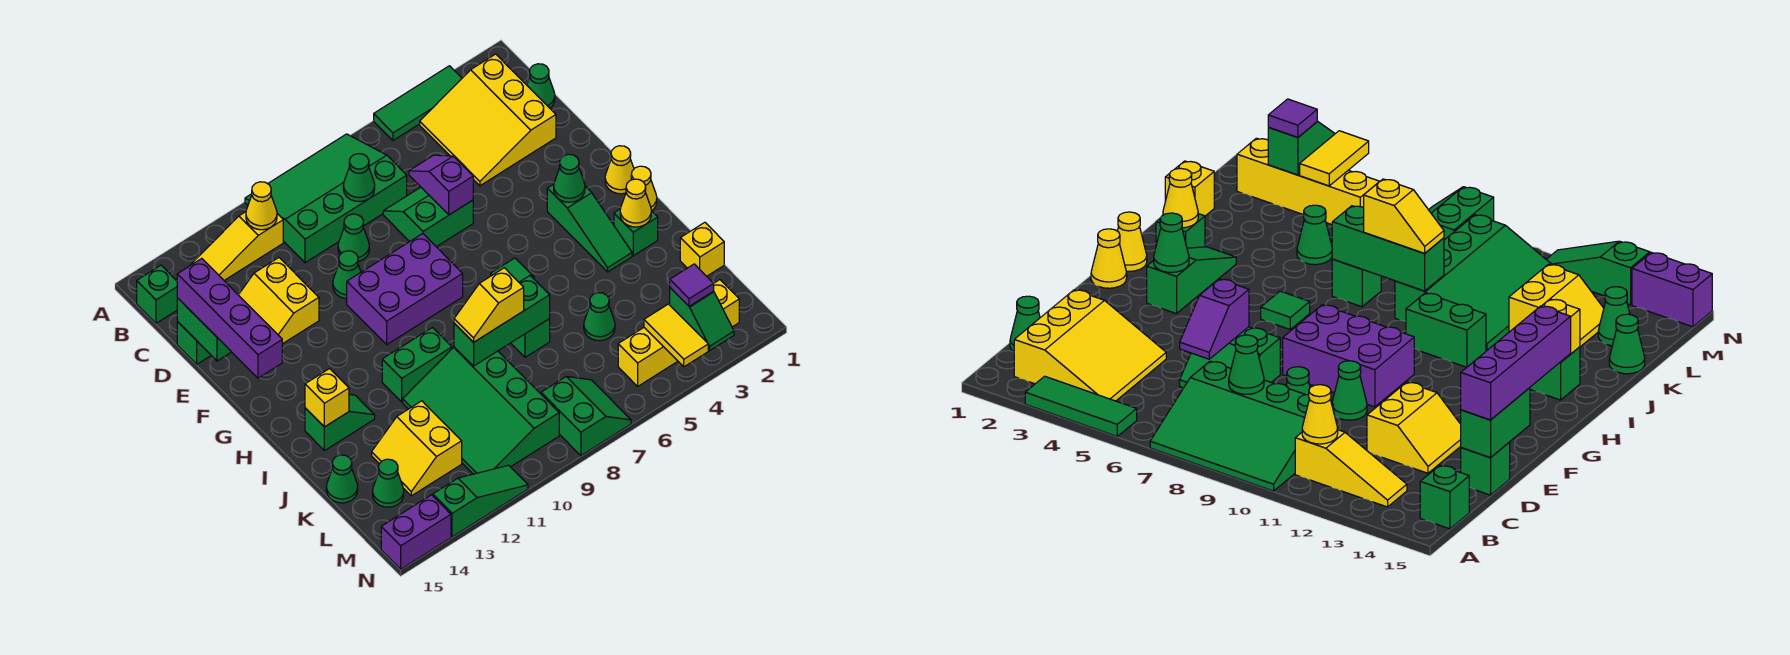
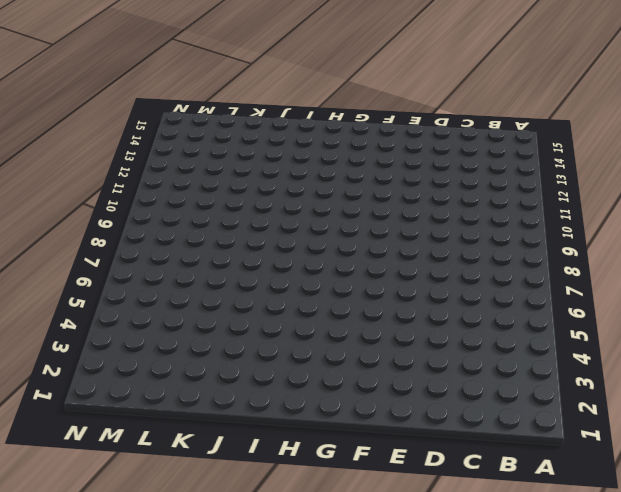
none -> green tile A3:A5 level 1
none -> green slope A7:C10 level 1 top C
none -> yellow slope B2:D4 level 1 top 2
none -> yellow slope B11:B13 level 1 top 11

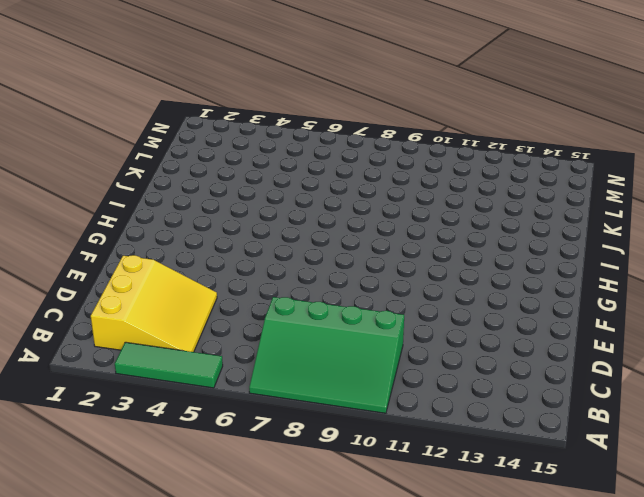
none -> yellow slope B11:B13 level 1 top 11
none -> green brick B15 level 1
none -> green cone C1 level 1
none -> green slope D6:E7 level 1 top E

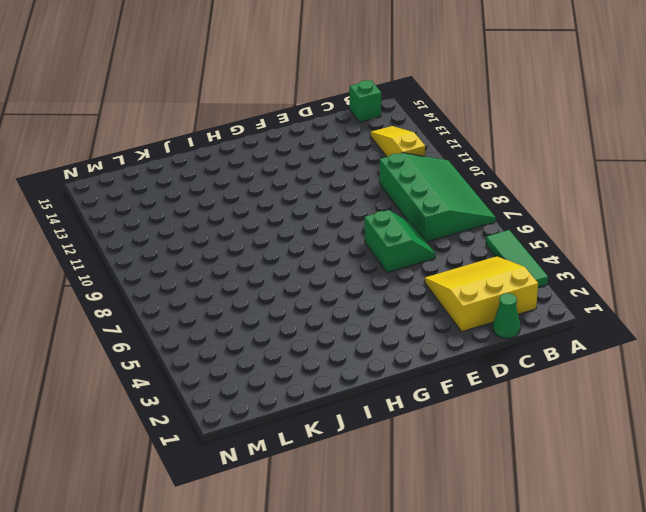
none -> green cone D9 level 1
none -> yellow slope D12:E13 level 1 top 12
none -> green brick D15 level 1
none -> green cone E10 level 1

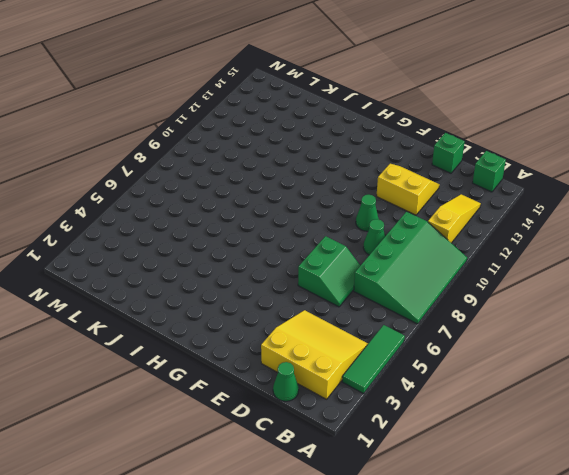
none -> purple brick F8:G10 level 1
none -> yellow cone G1 level 1
none -> green slope G3:I3 level 1 top G
none -> yellow cone H1 level 1

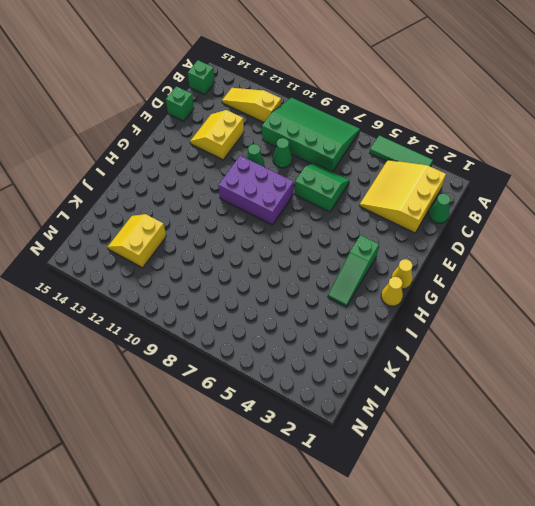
none -> green tile H6 level 1
none -> green brick I2 level 1
none -> green brick I10:I11 level 1
none -> green slope I13:I14 level 1 top 14

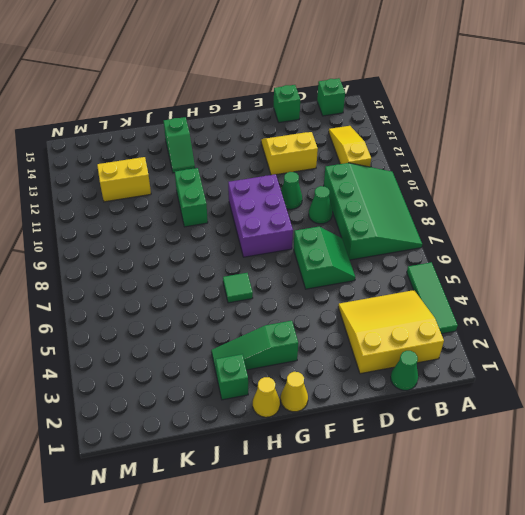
none -> green brick J7 level 1
none -> green slope J9:M11 level 1 top 9
none -> yellow brick K1 level 1
none -> green cone K5 level 1

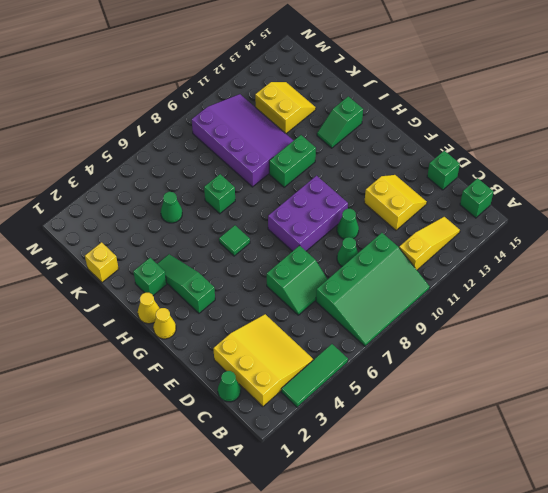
purple slope J9:M11 level 1 top 9 -> green slope J9:M11 level 1 top 9
none -> green cone K15 level 1
none -> green cone L14 level 1
none -> yellow brick M2:M5 level 1
none -> green slope M7:N8 level 1 top 8

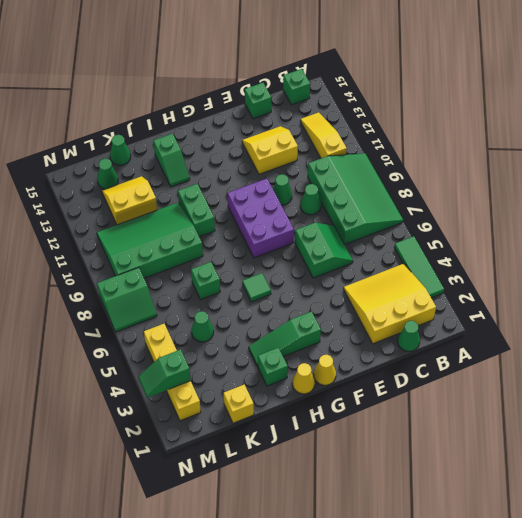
none -> green slope N11:N13 level 1 top 13
none -> purple brick N14:N15 level 1
none -> yellow cone B11 level 2
none -> green cone C8 level 2

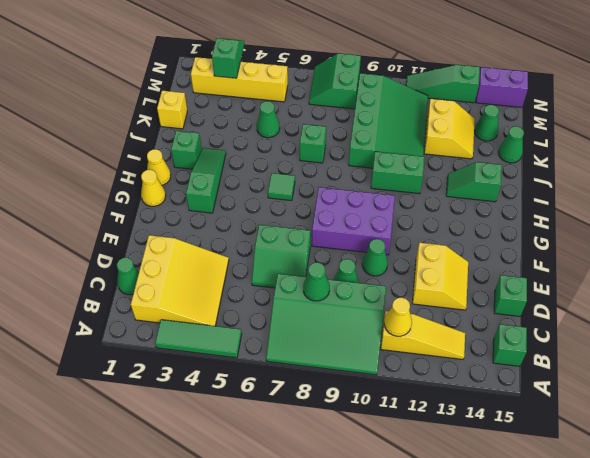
none -> purple slope D6:E6 level 2 top E
none -> green brick D15:E15 level 2
none -> green cone G3 level 2
none -> yellow cone I2 level 2

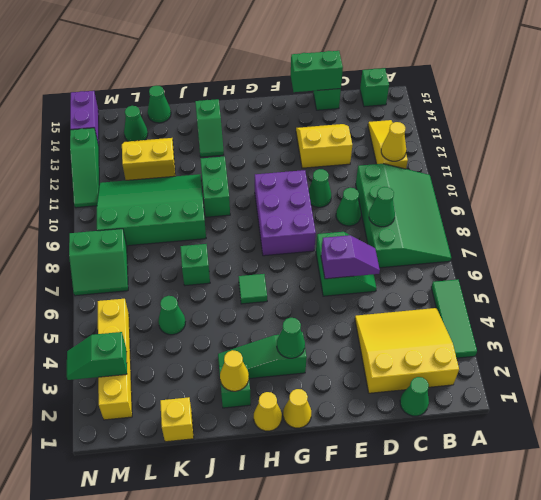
none -> yellow brick I14 level 2
none -> green brick J7:J9 level 2
none -> yellow tile M4:N4 level 2
none -> purple brick D15:G15 level 3

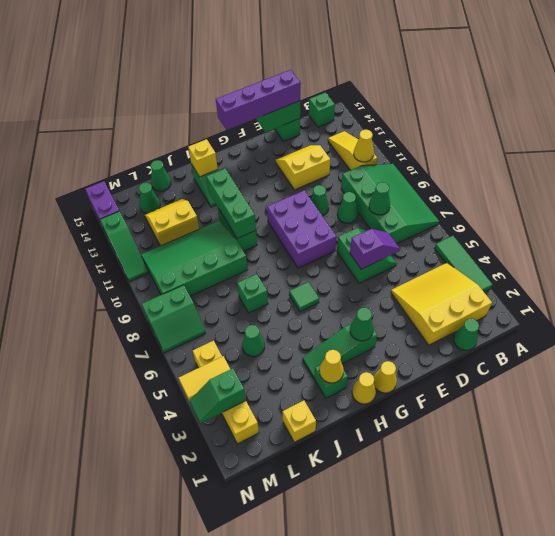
green brick I10:I12 level 2 -> green brick J7:J9 level 2
none -> yellow slope J8:J9 level 3 top 8
none -> purple tile M3 level 3

